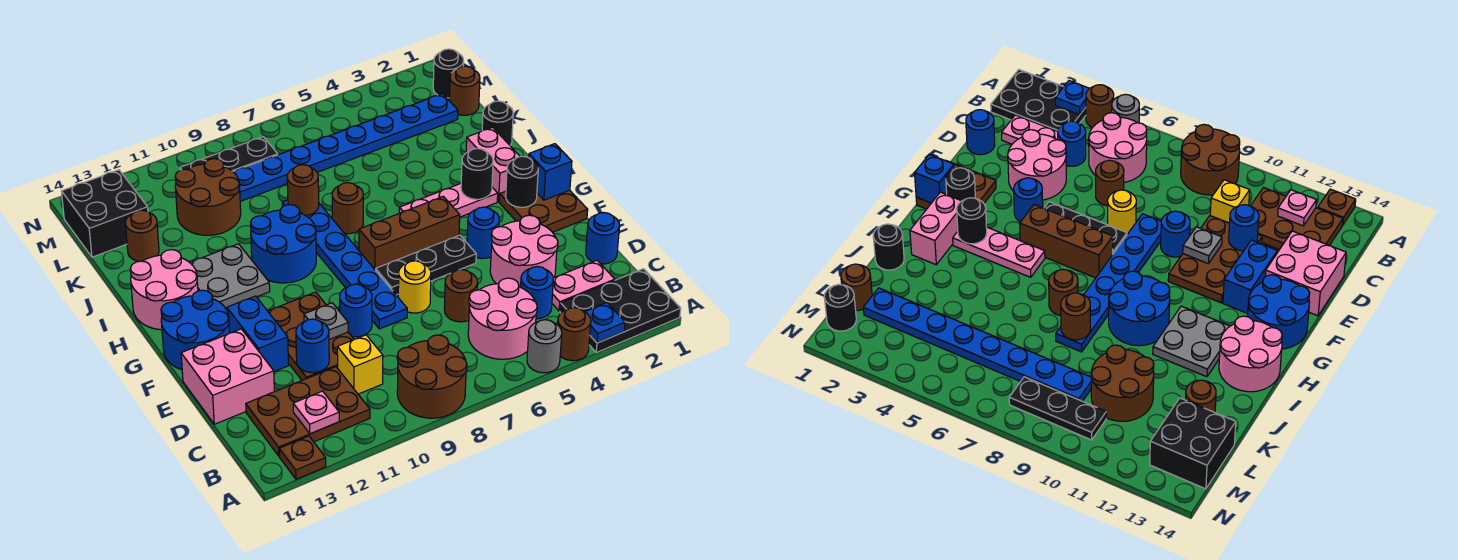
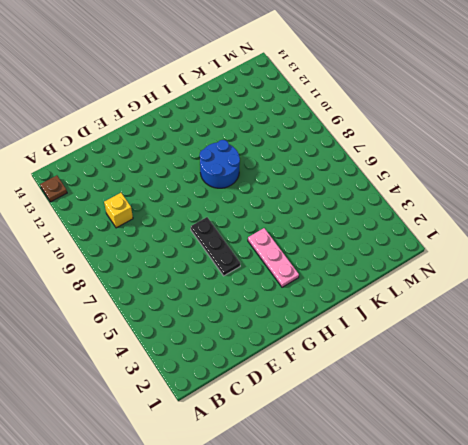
none -> black plate A1:B3 level 1
none -> brown round brick A4 level 1
none -> grey round brick A5 level 1
none -> brown round brick A8:B9 level 1

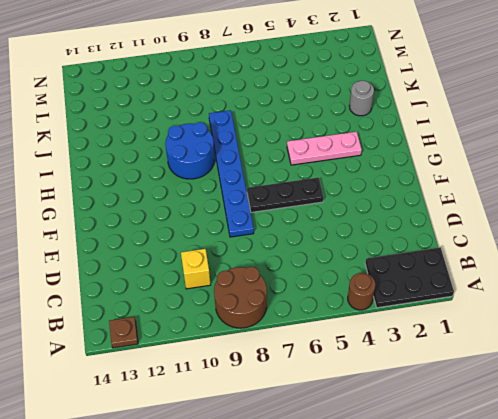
grey round brick J2 level 1 -> grey round brick A5 level 1
none -> pink round brick B5:C6 level 1
none -> brown plate B11:C13 level 1
none -> pink plate C2:C3 level 1
none -> blue round brick C4 level 1

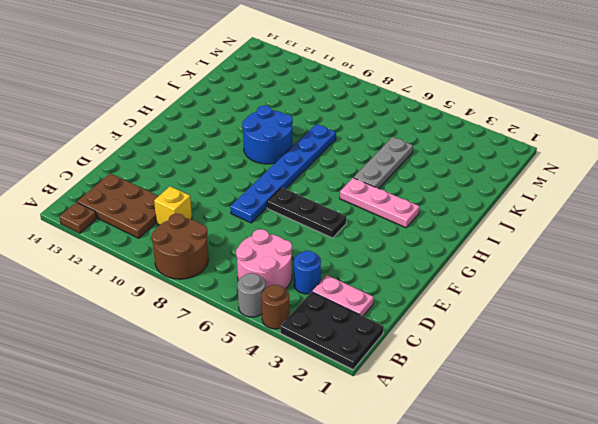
grey plate I5:K5 level 1 -> none
none -> blue round brick D1 level 1
none -> pink round brick D3:E4 level 1
none -> brown round brick D6 level 1
none -> brown plate D10:F11 level 1

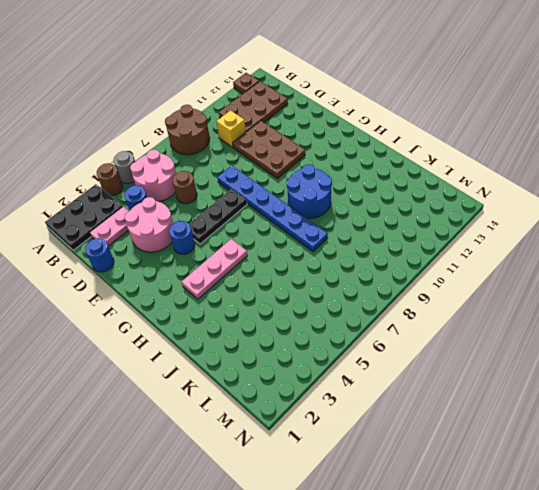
none -> pink brick D13:E14 level 1
none -> yellow round brick E7 level 1
none -> blue round brick E9 level 1
none -> blue brick E12:F12 level 1

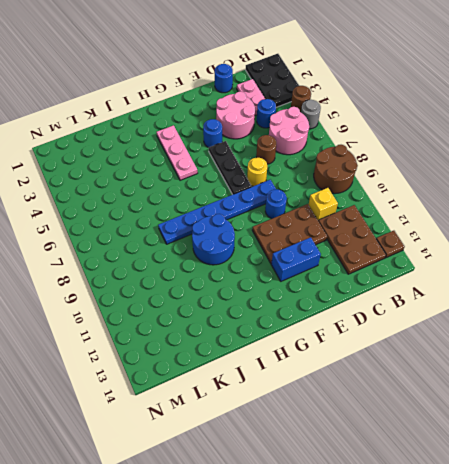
none -> pink brick D13:E14 level 1
none -> brown plate F1:G2 level 1
none -> blue round brick F13:G14 level 1
none -> brown brick G5:G7 level 1

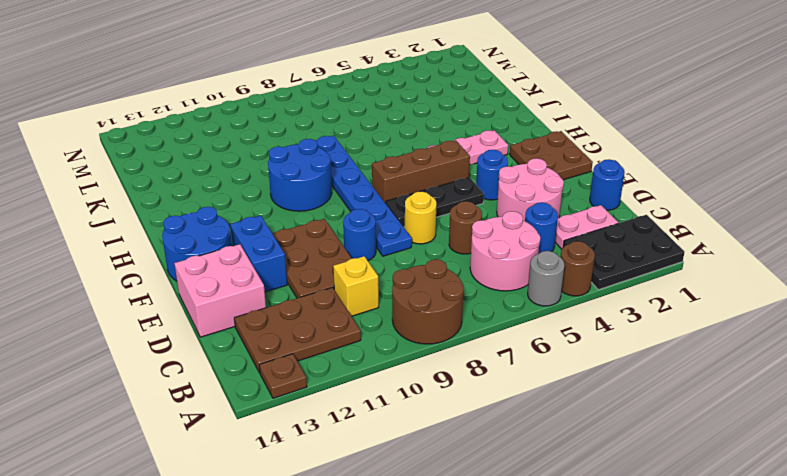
none -> pink brick H2:I2 level 1
none -> grey plate H11:I12 level 1
none -> pink round brick H13:I14 level 1
none -> brown round brick I7 level 1

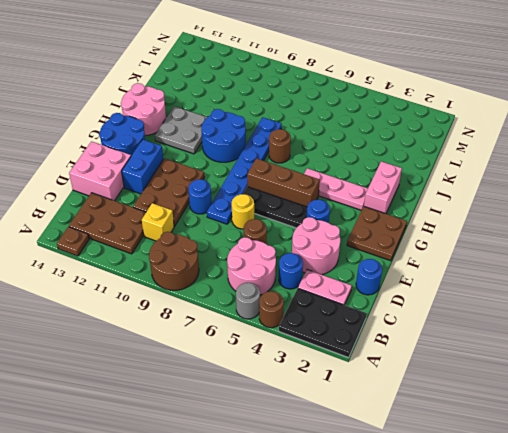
none -> black round brick J1 level 1
none -> brown round brick K10:L11 level 1
none -> brown round brick K13 level 1
none -> brown round brick L1 level 1

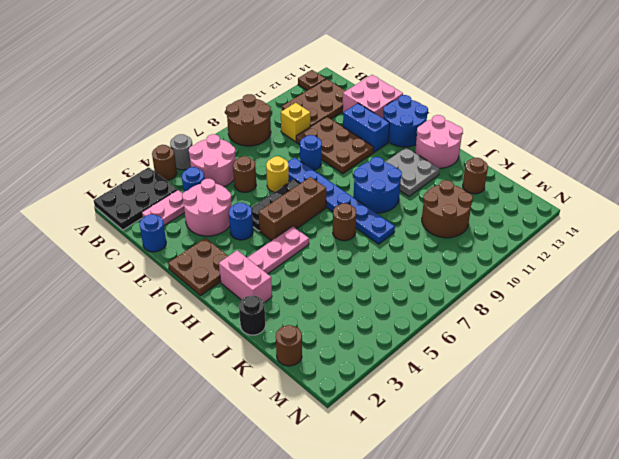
none -> blue plate L2:L9 level 1
none -> black brick L13:M14 level 1
none -> black round brick M1 level 1
none -> black plate M8:M10 level 1

